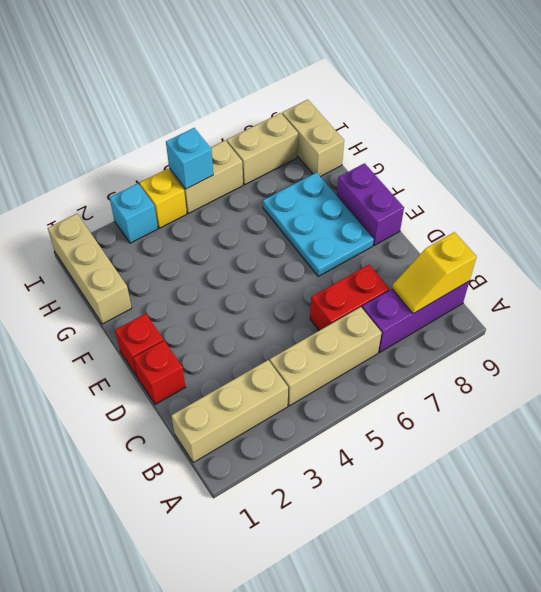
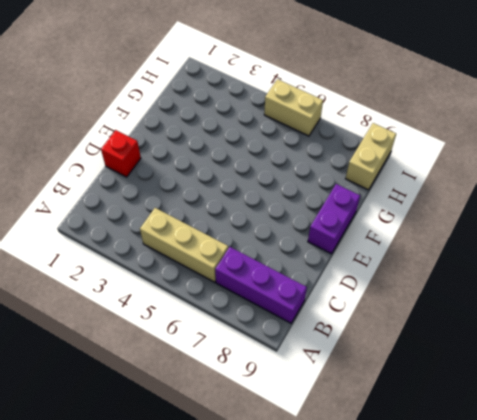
none -> tan brick B1:B3 level 1
none -> red brick C6:C7 level 1
none -> red brick E1 level 1

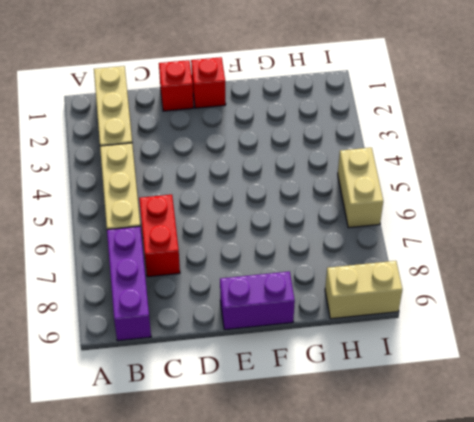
none -> cyan plate E7:G8 level 1
none -> tan brick G1:I1 level 1
none -> cyan brick I3 level 1

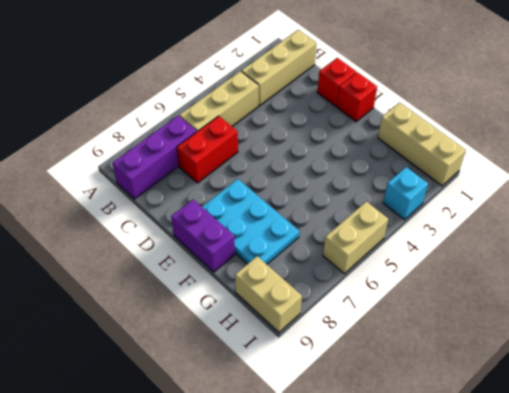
none -> yellow brick I4 level 1
none -> tan brick I7:I8 level 1
none -> yellow slope B8:B9 level 2 top 9

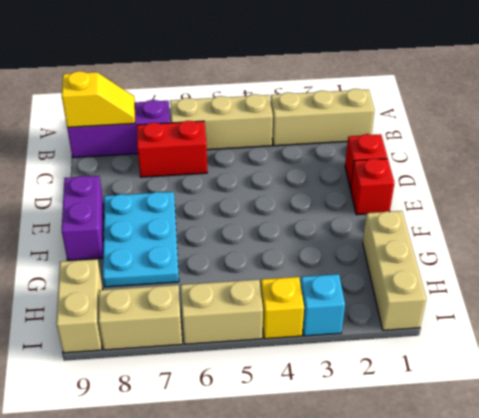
none -> cyan brick I5 level 2

